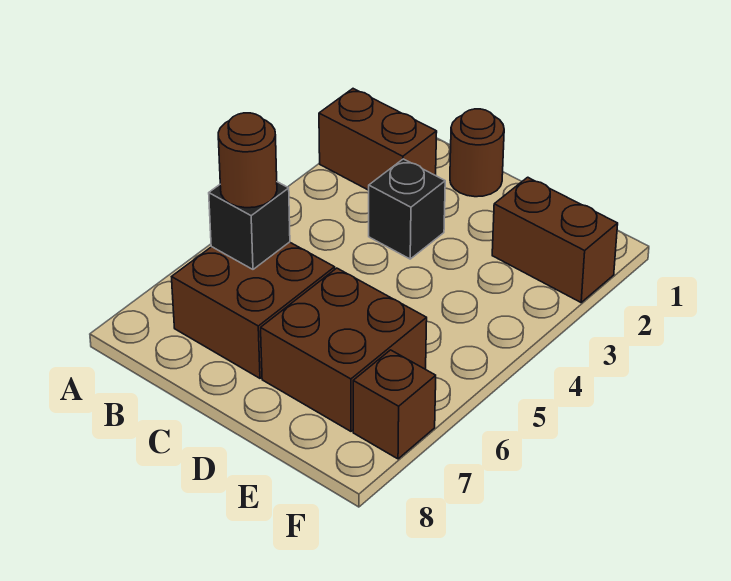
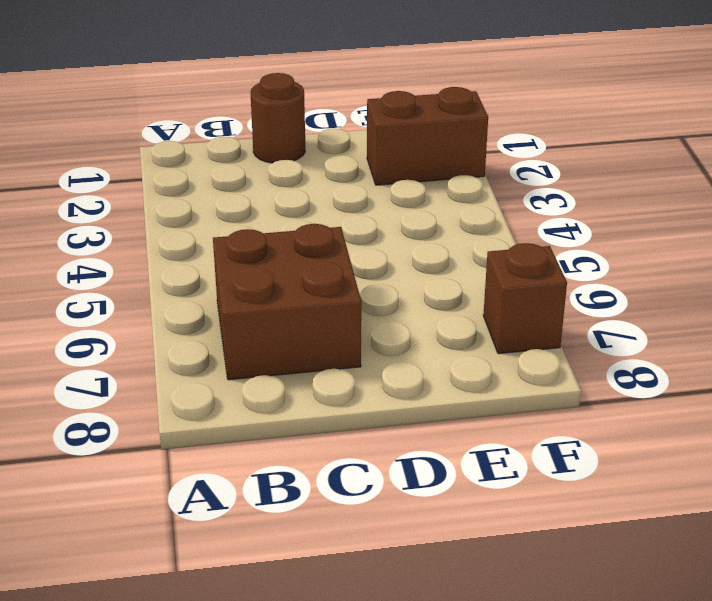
none -> brown brick A2:B2 level 1
none -> black brick C3 level 1

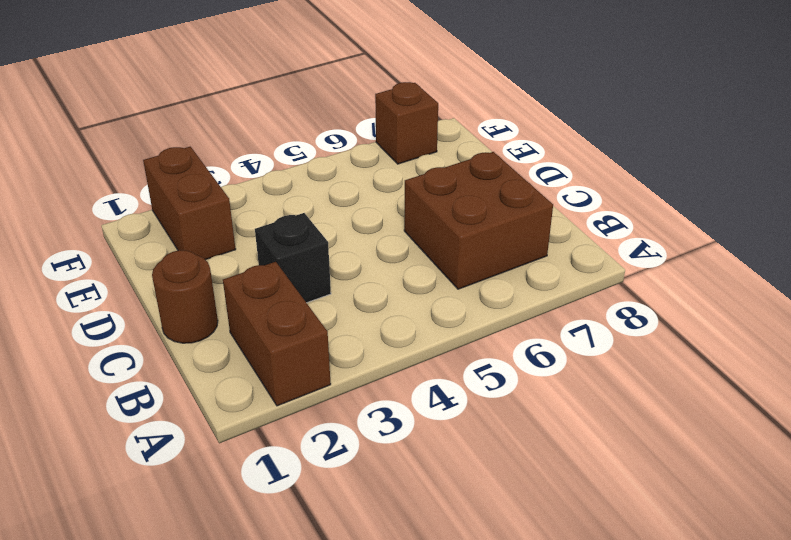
none -> brown brick D6:E7 level 1
none -> black brick B6 level 2

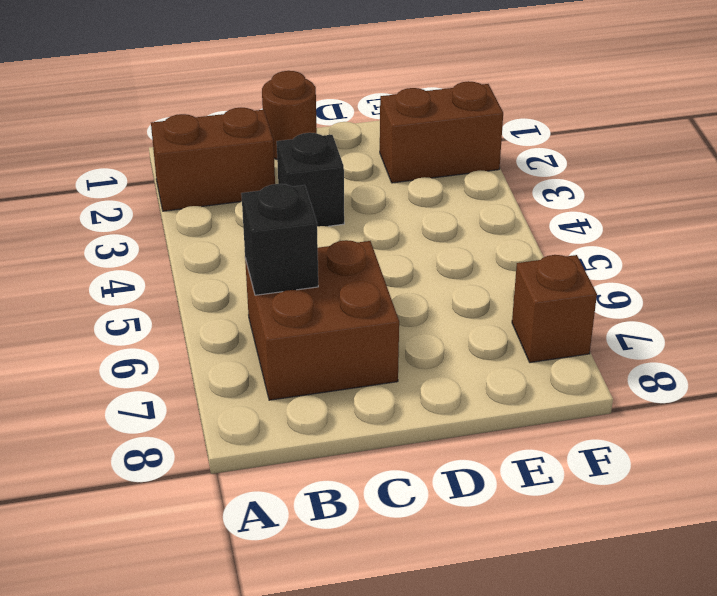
none -> brown brick D6:E7 level 1
none -> brown round brick B6 level 3

